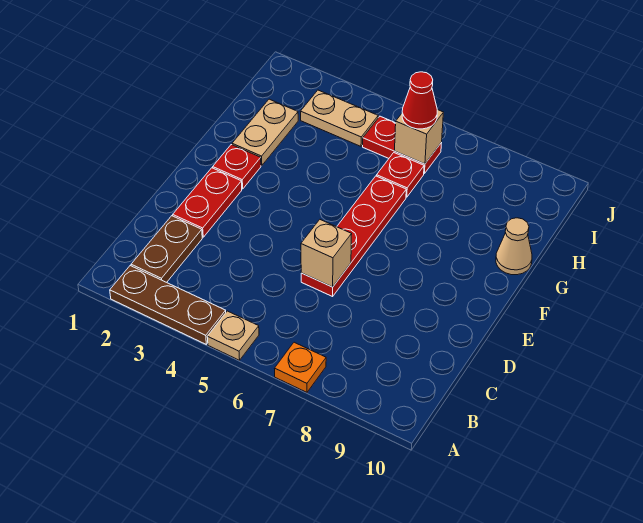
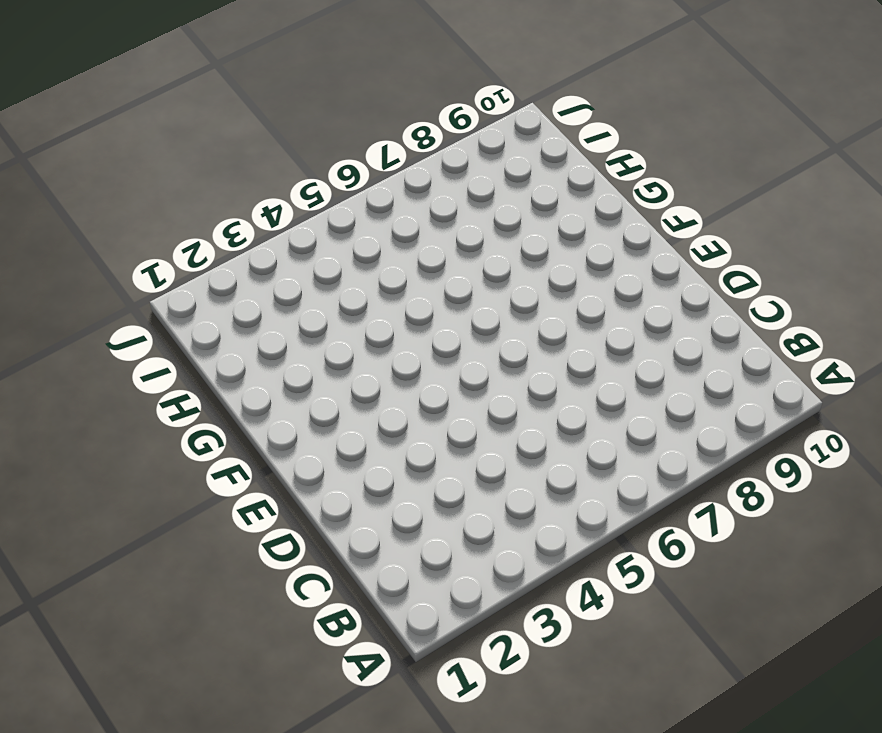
none -> brown plate A2:A4 level 1
none -> tan plate A5 level 1
none -> orange plate A7 level 1

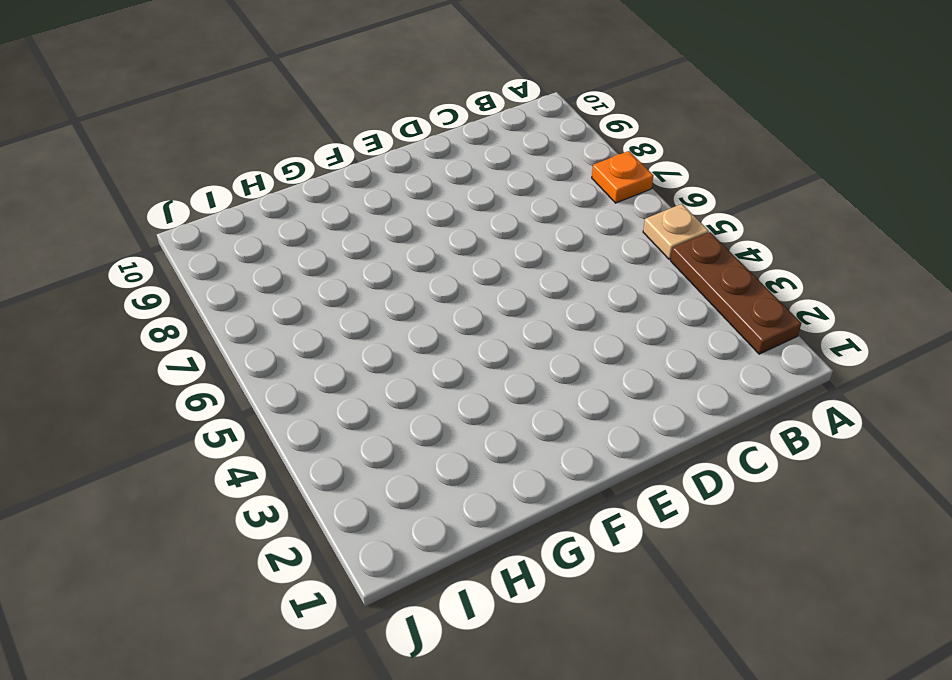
none -> brown plate B2:C2 level 1
none -> red plate D2:E2 level 1
none -> red plate D6:G6 level 1

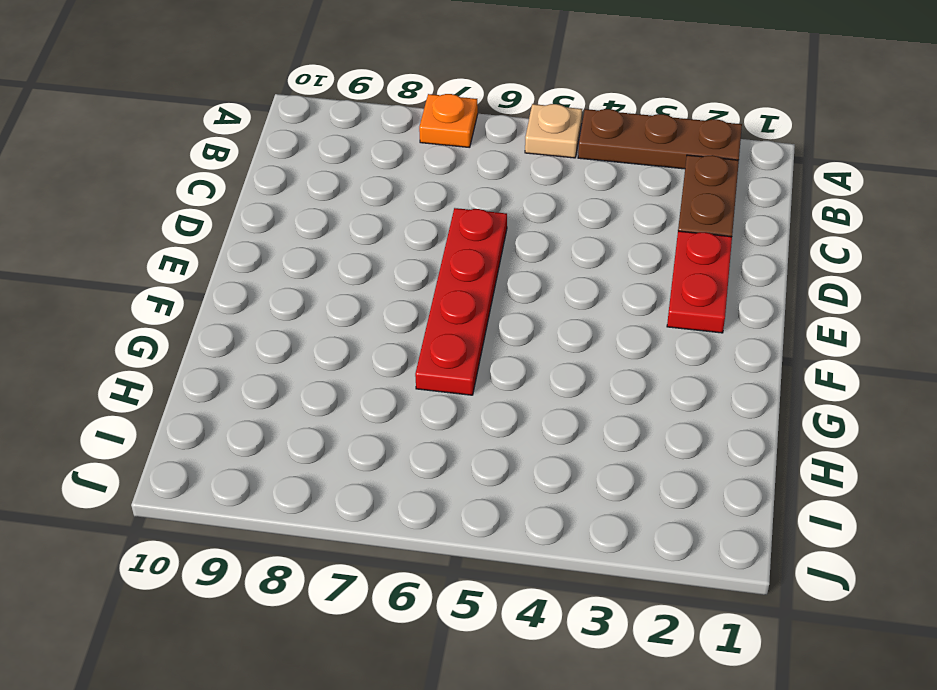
none -> red plate F2 level 1
none -> tan plate G2:H2 level 1
none -> tan cone G10 level 1

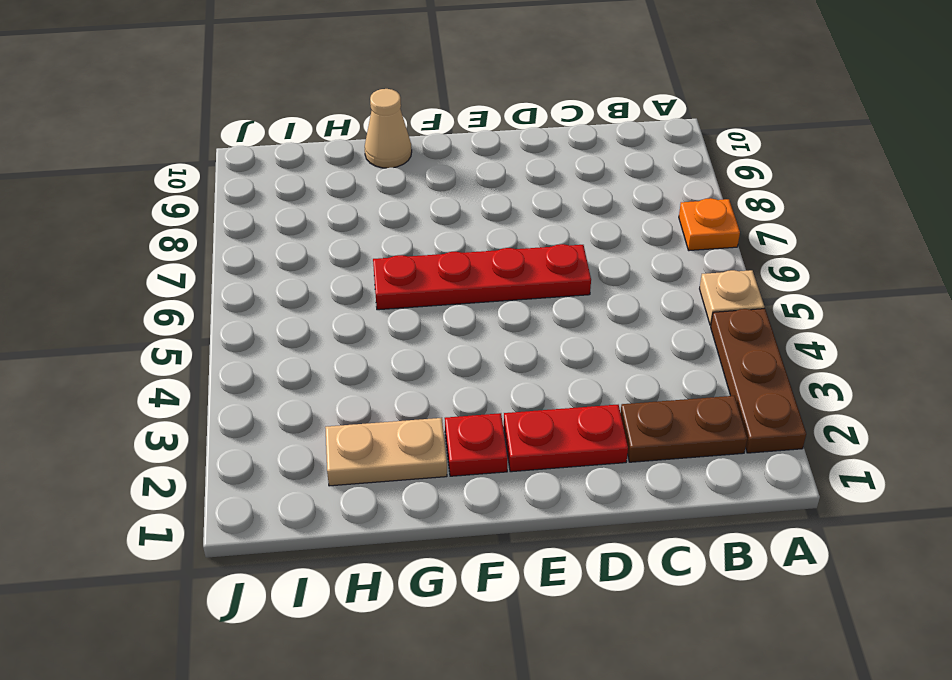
none -> red plate H6 level 1
none -> tan plate I3:I4 level 1
none -> red plate I5:I6 level 1

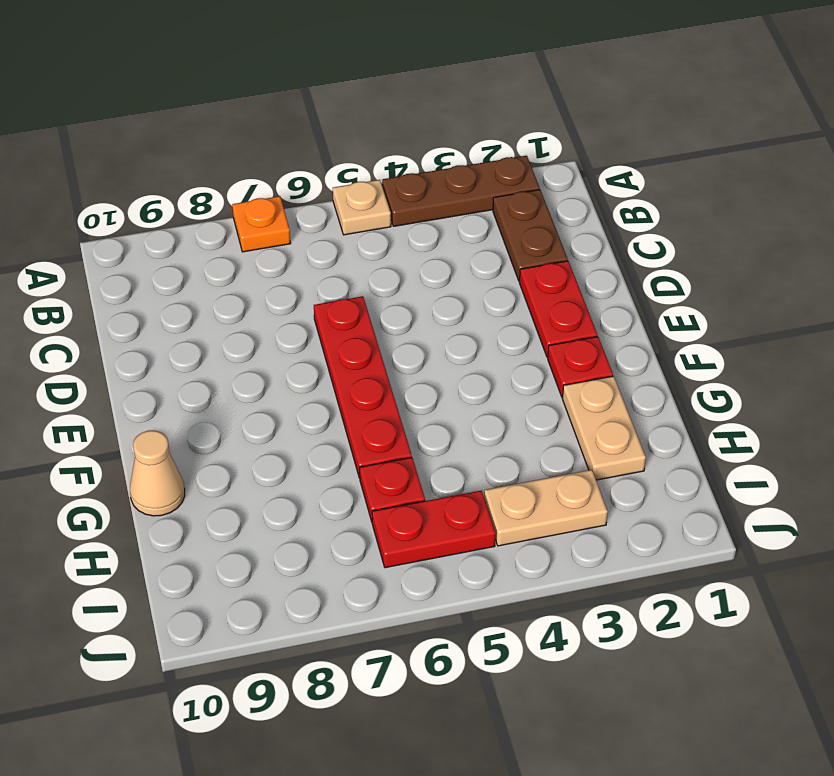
none -> tan brick D6 level 2
none -> tan brick I6 level 2
none -> red cone I6 level 3

